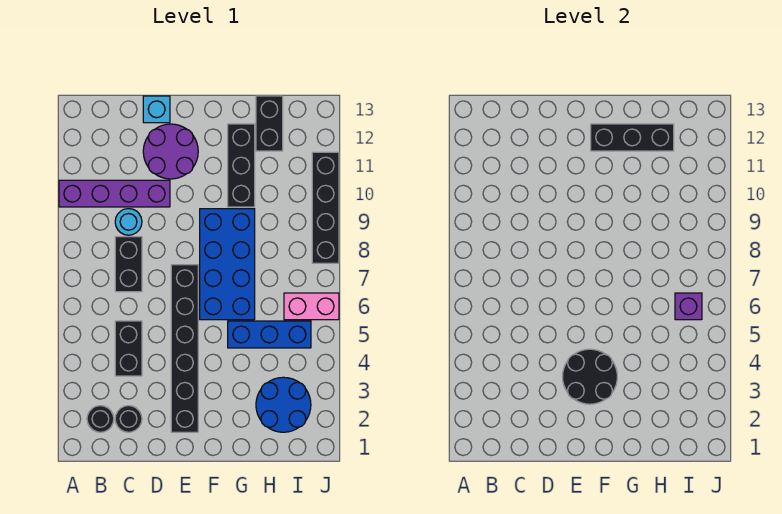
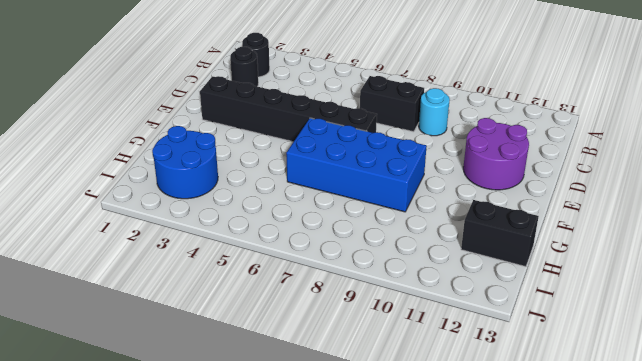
none -> purple brick A10:D10 level 1
none -> black brick C4:C5 level 1
none -> cyan brick D13 level 1

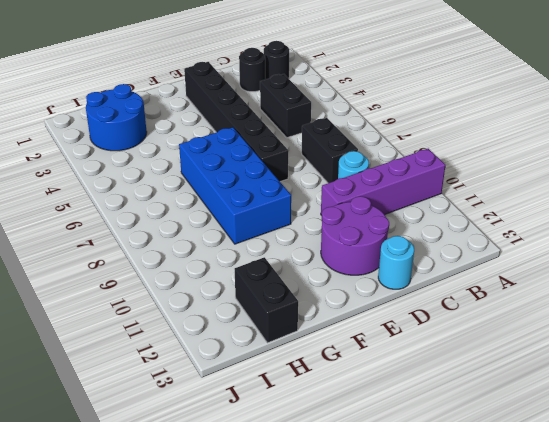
cyan round brick D13 level 1 -> cyan brick D13 level 1
none -> blue brick G5:I5 level 1
none -> black brick G10:G12 level 1
none -> pink brick I6:J6 level 1

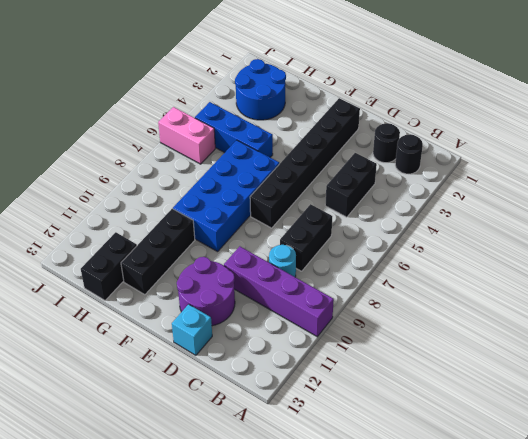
none -> black brick J8:J11 level 1
none -> black round brick E3:F4 level 2
none -> black brick F12:H12 level 2

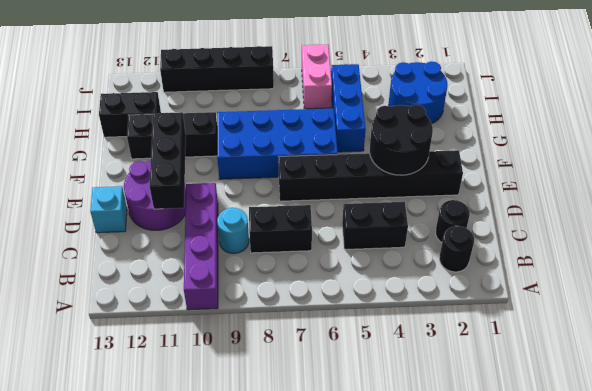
black brick D11:F11 level 2 -> black brick F12:H12 level 2
none -> purple brick I6 level 2

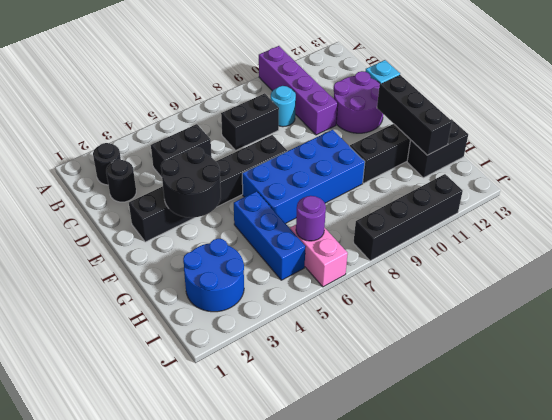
purple round brick I6 level 2 -> purple brick I6 level 2

